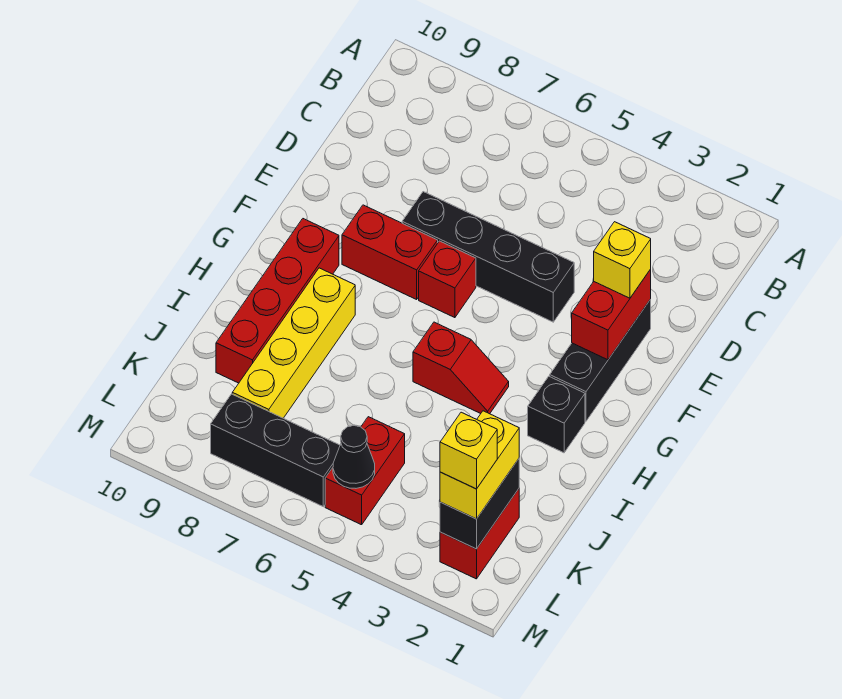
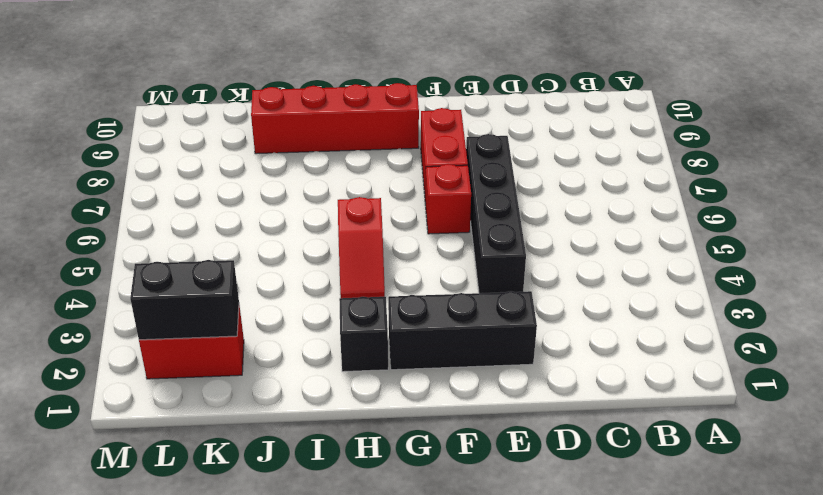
none -> yellow brick H8:K8 level 1
none -> red brick K5:L5 level 1
none -> black brick L6:L8 level 1

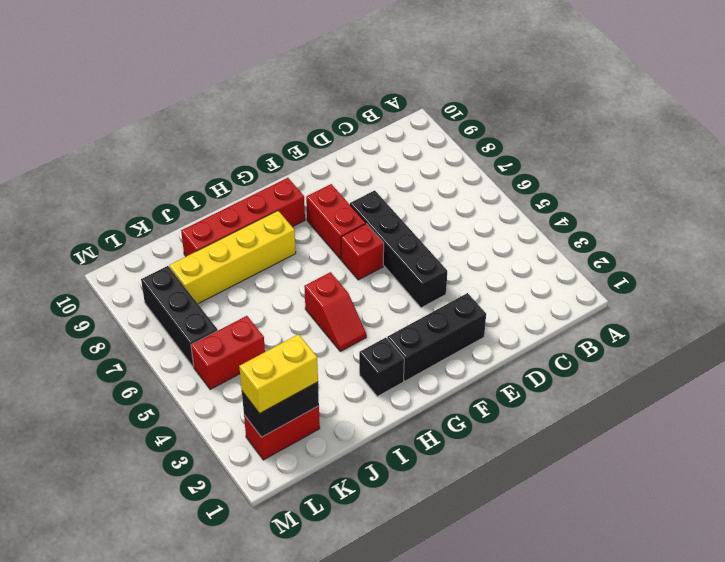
none -> red brick E2:F2 level 2
none -> black cone L5 level 2
none -> yellow brick E2 level 3

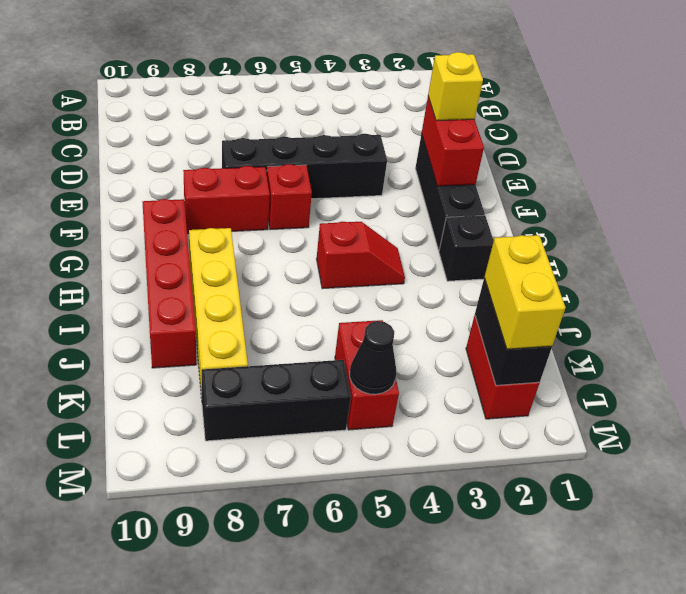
none -> yellow brick L2 level 4

